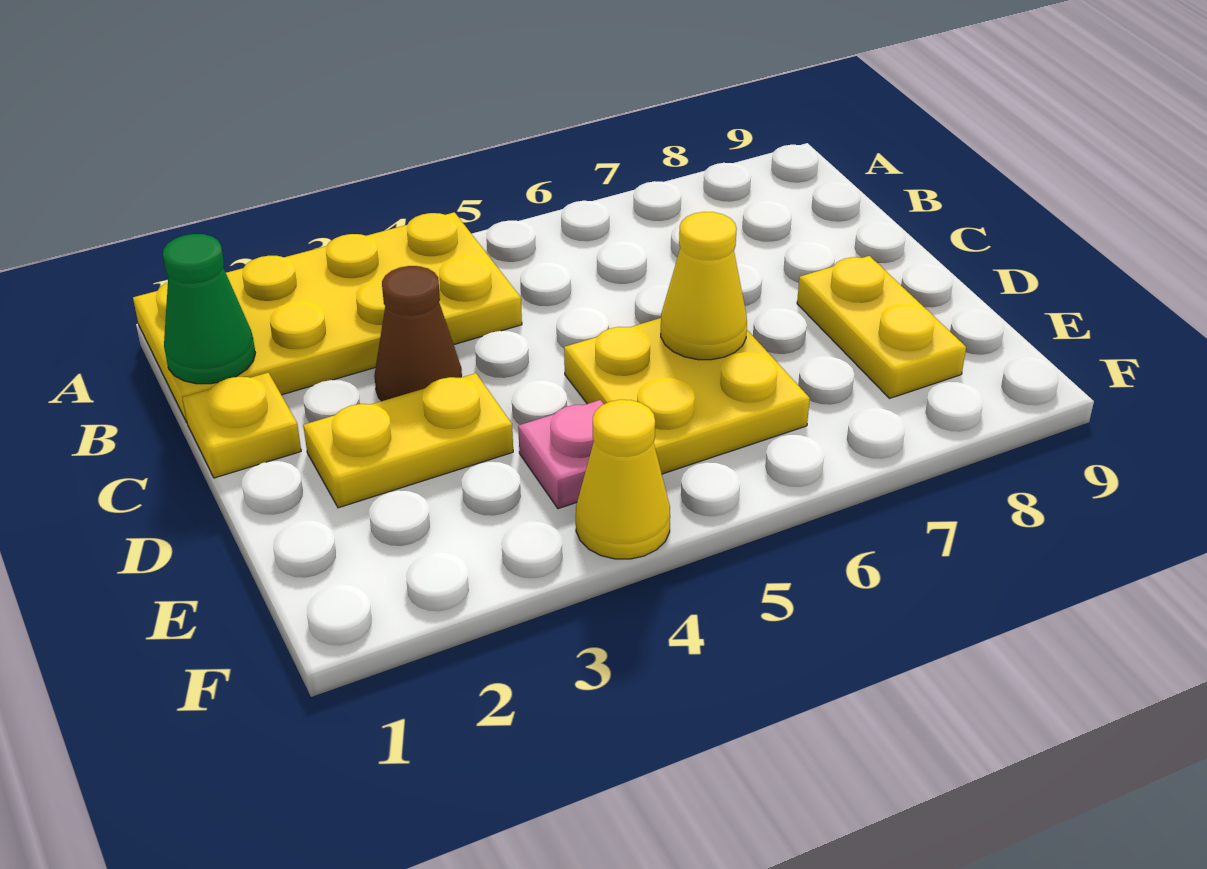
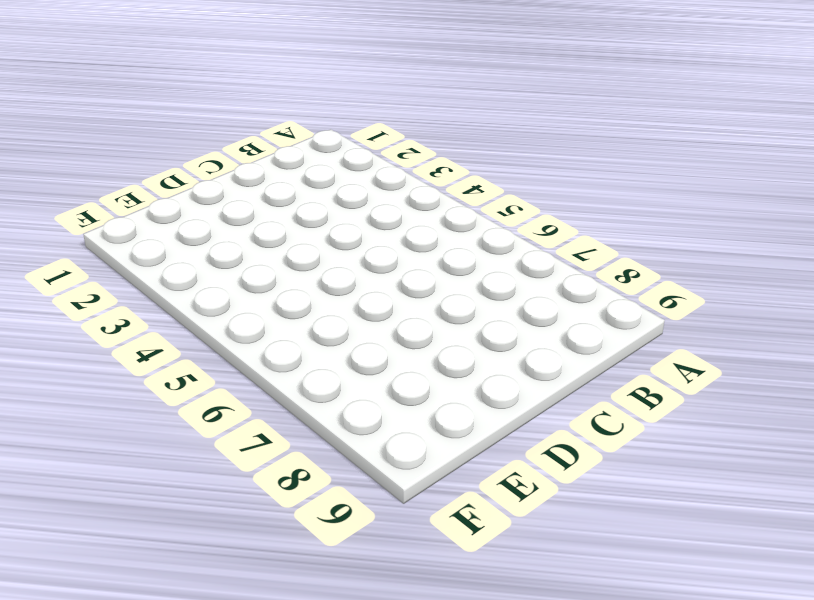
none -> yellow plate A1:B4 level 1
none -> yellow plate C1 level 1

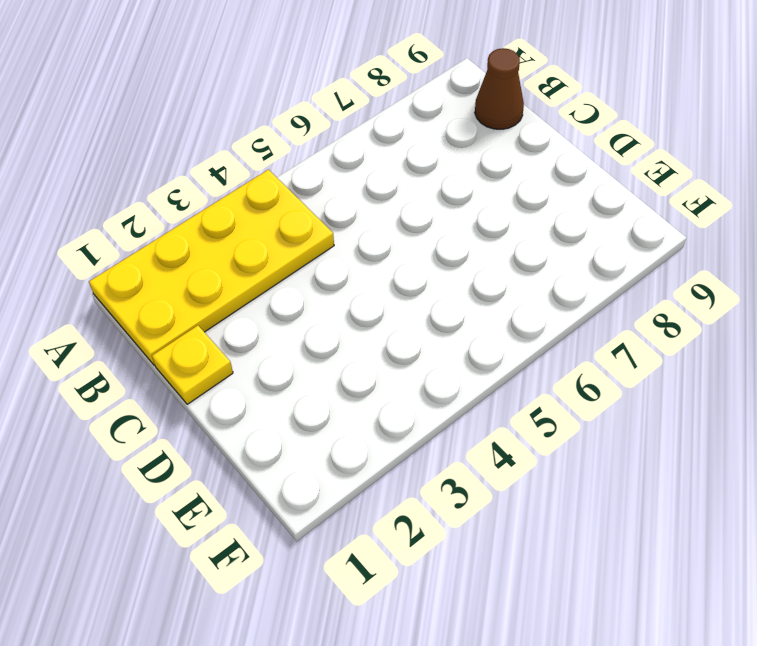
brown cone B9 level 1 -> brown cone C3 level 1
none -> yellow plate D2:D3 level 1
none -> yellow plate D5:E6 level 1

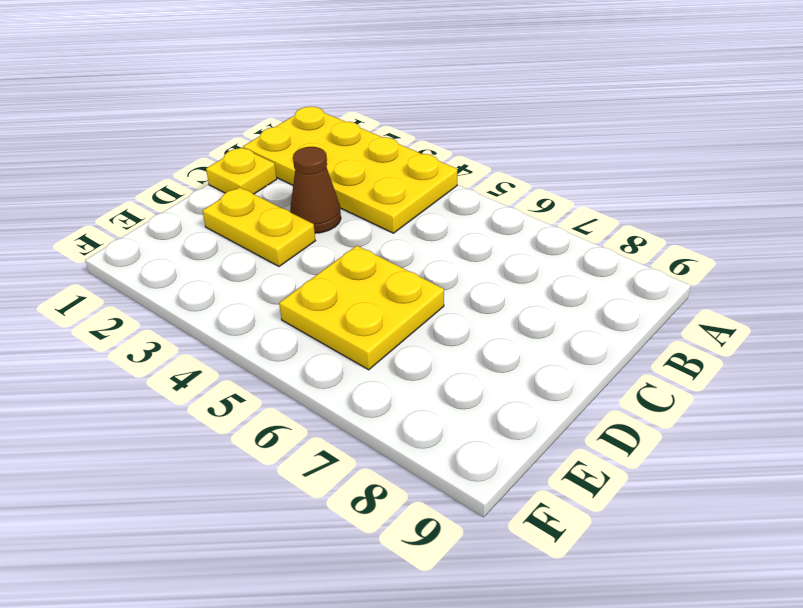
none -> yellow plate D8:E8 level 1
none -> pink plate E4 level 1

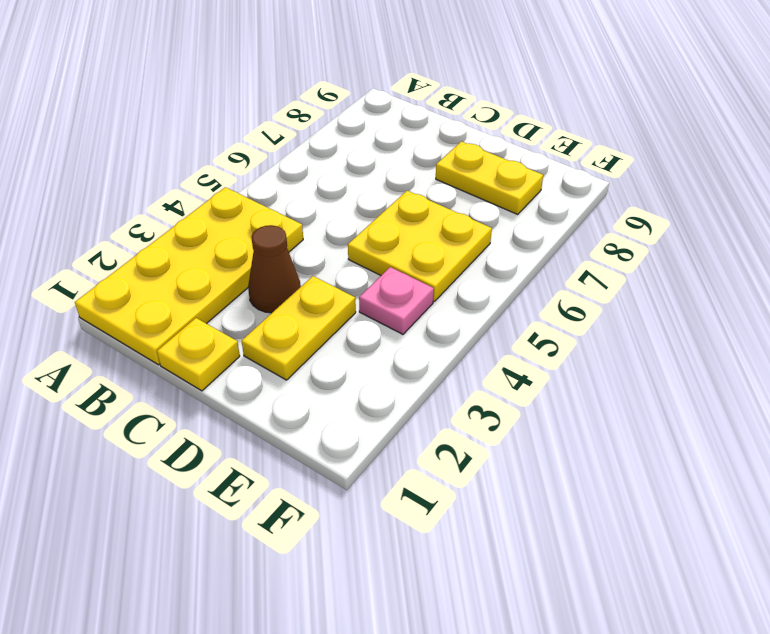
none -> yellow cone F4 level 1
none -> green cone B1 level 2

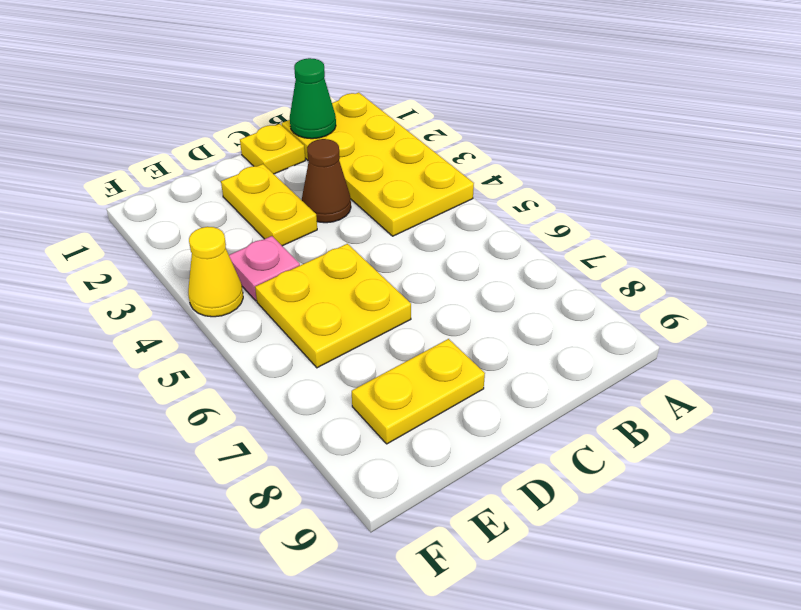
none -> yellow cone D6 level 2

